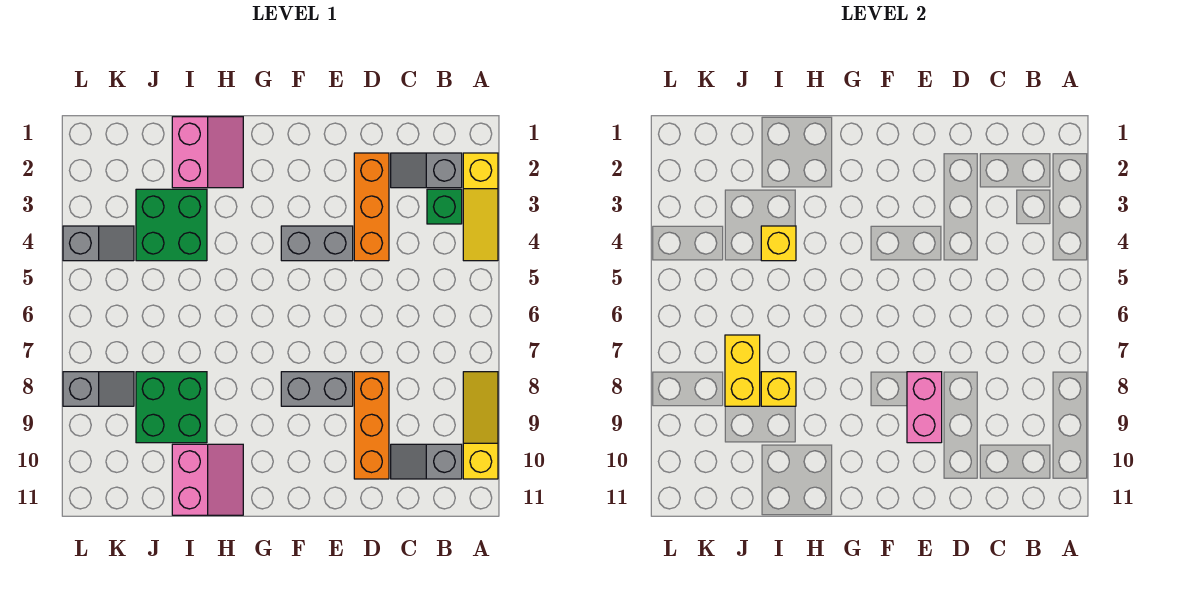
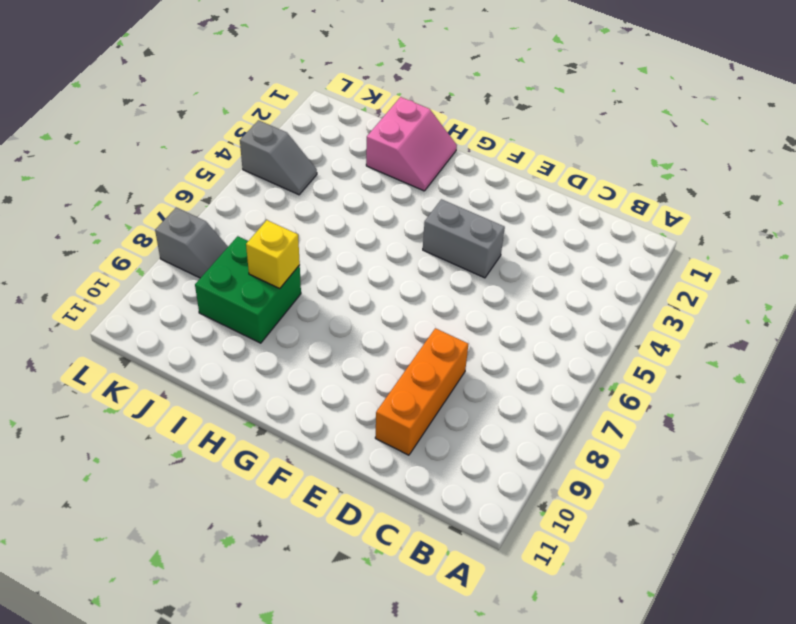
none -> yellow slope A2:A4 level 1 top 2
none -> yellow slope A8:A10 level 1 top 10
none -> grey slope B2:C2 level 1 top B

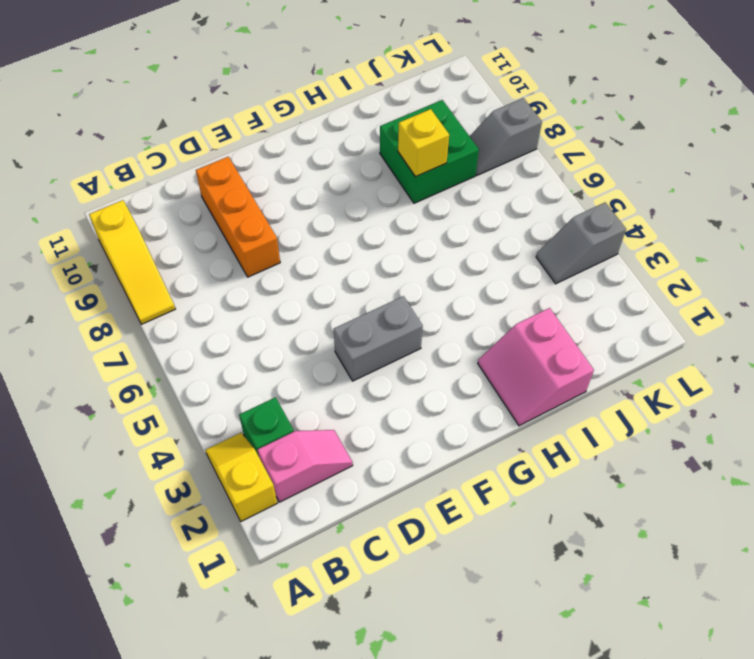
yellow slope A2:A3 level 1 top 2 -> yellow slope A2:A4 level 1 top 2
pink slope B2:C2 level 1 top B -> grey slope B2:C2 level 1 top B
none -> grey slope B10:C10 level 1 top B
none -> orange brick D2:D4 level 1
none -> grey brick E8:F8 level 1

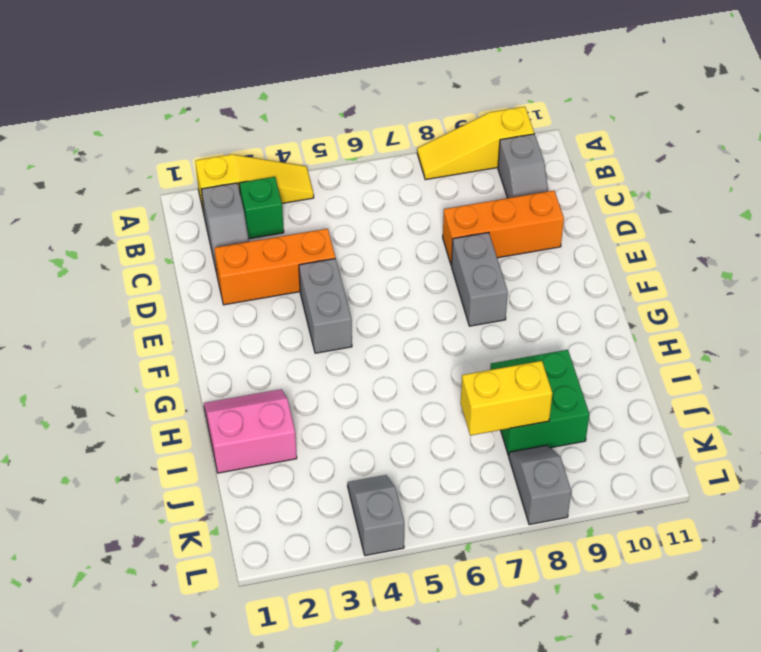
none -> pink slope H10:I11 level 1 top I
none -> green brick I3:J4 level 1
none -> pink brick E8:E9 level 2

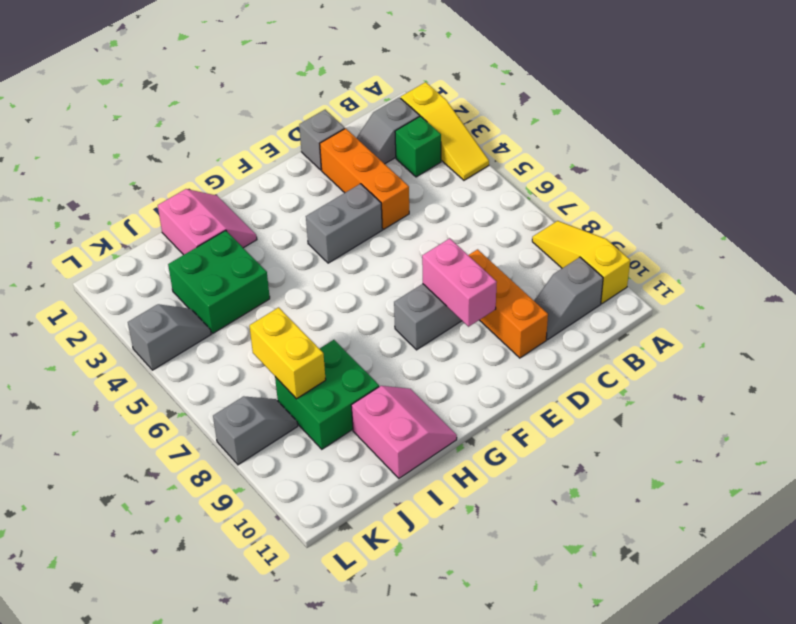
grey brick D1 level 1 -> none
none -> yellow brick I4 level 2
none -> yellow brick I8 level 2

